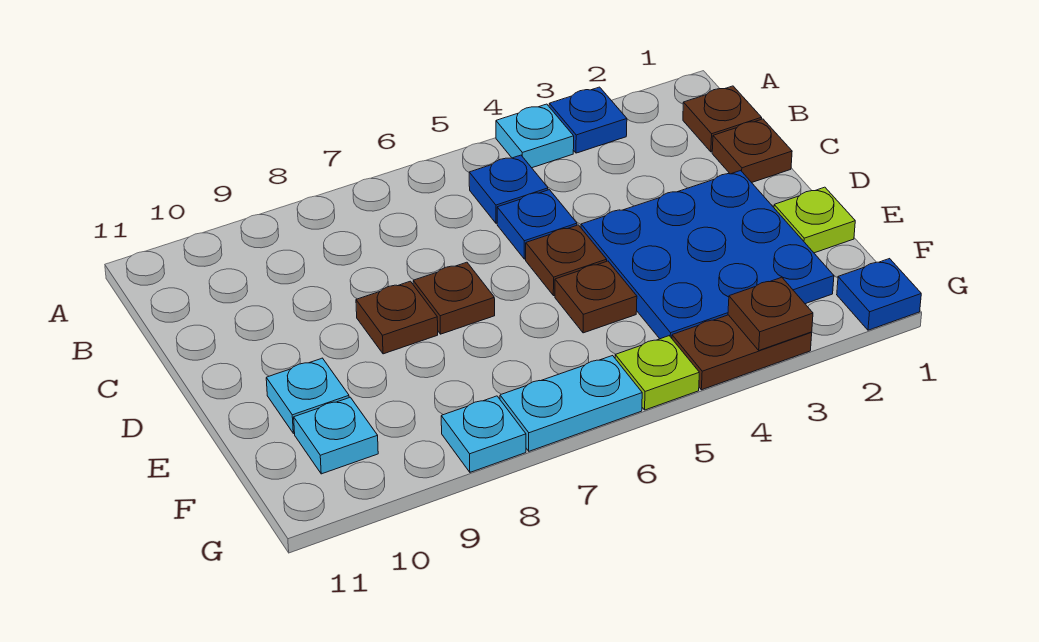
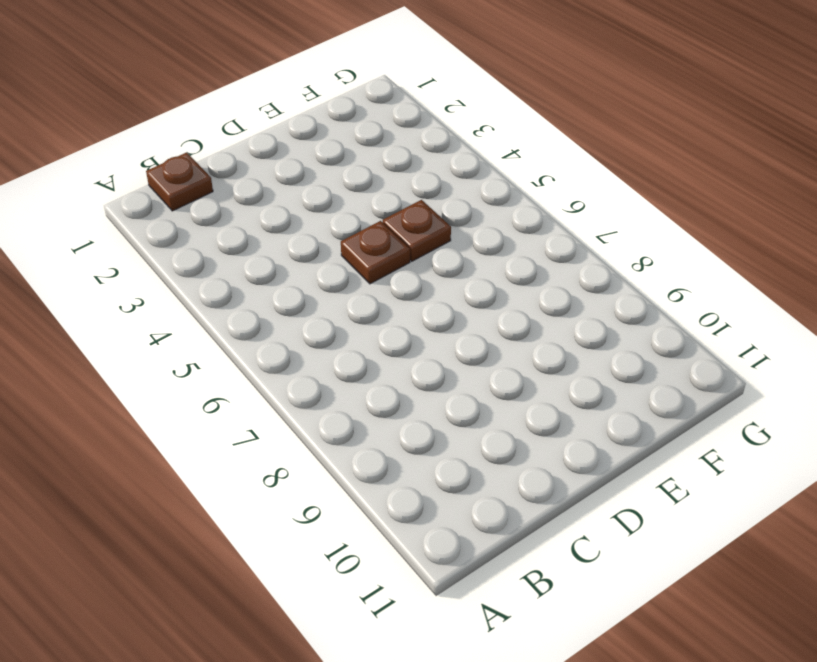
none -> blue plate A3 level 1
none -> cyan plate A4 level 1
none -> blue plate B5 level 1

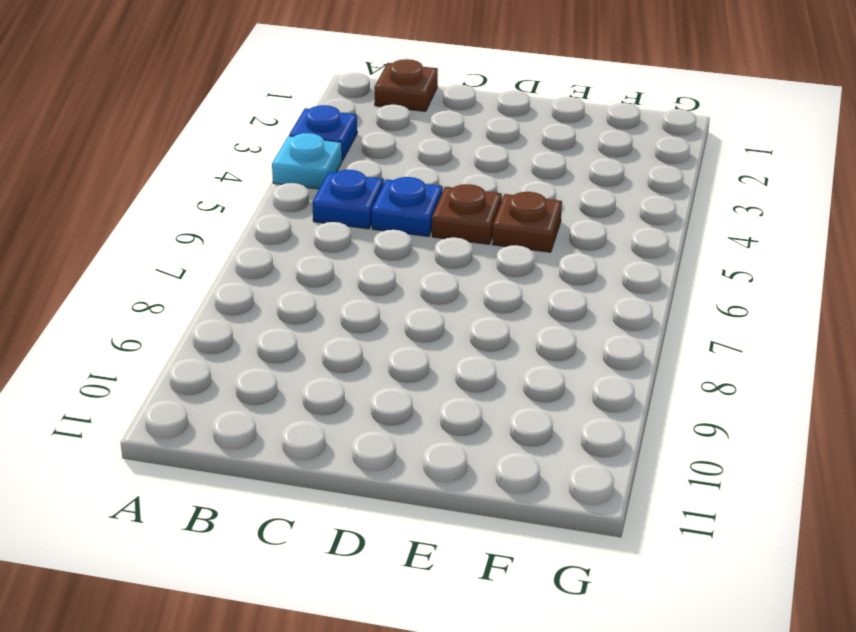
none -> brown plate C1 level 1
none -> blue plate D2:F4 level 1
none -> brown plate D7 level 1

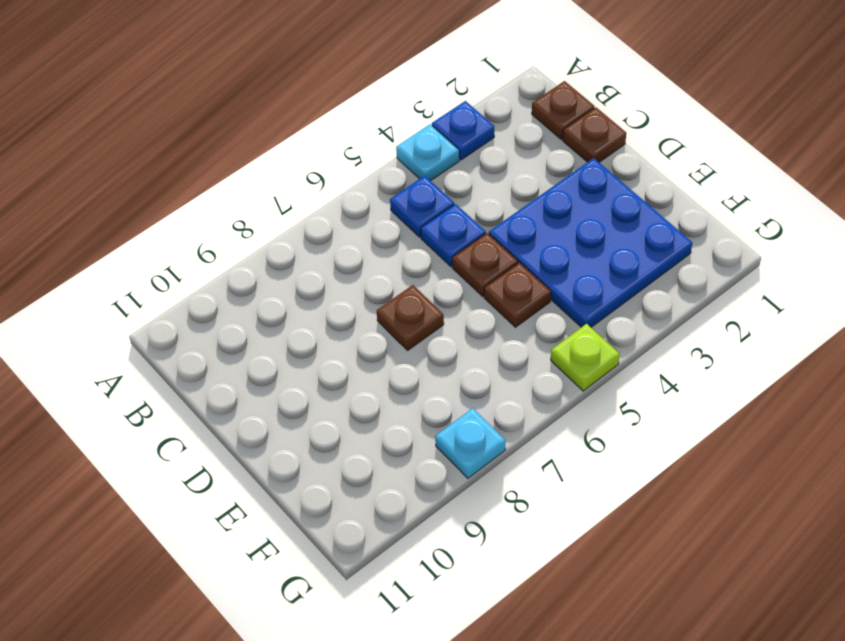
none -> brown plate D8 level 1
none -> lime plate E1 level 1
none -> cyan plate E10 level 1

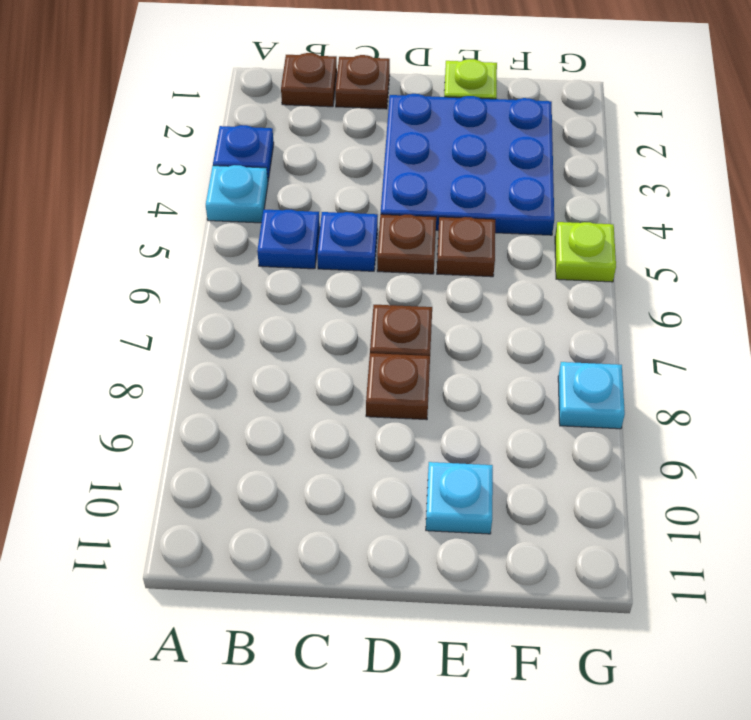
none -> cyan plate F10 level 1
none -> blue plate G1 level 1
none -> brown plate G3:G4 level 1

